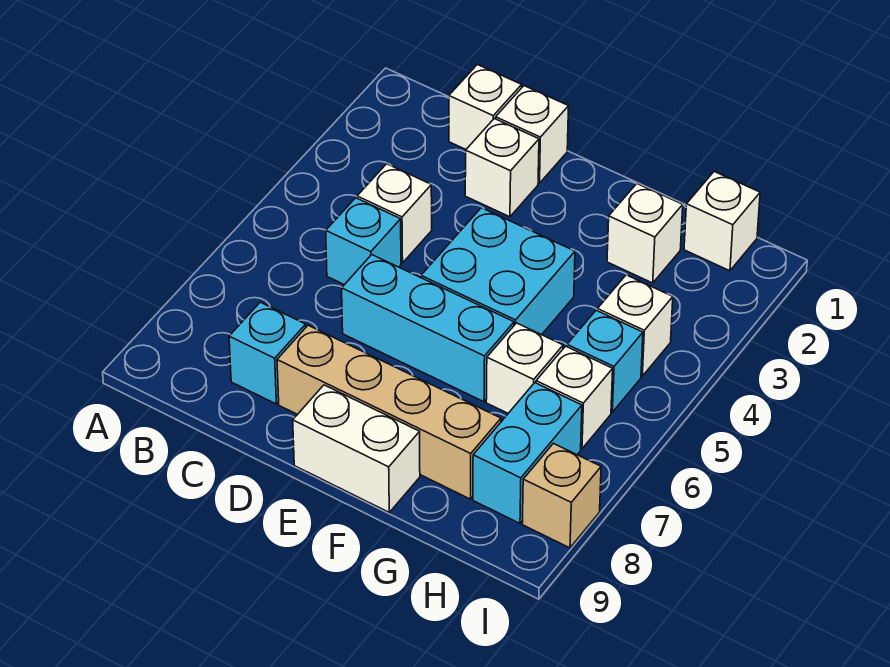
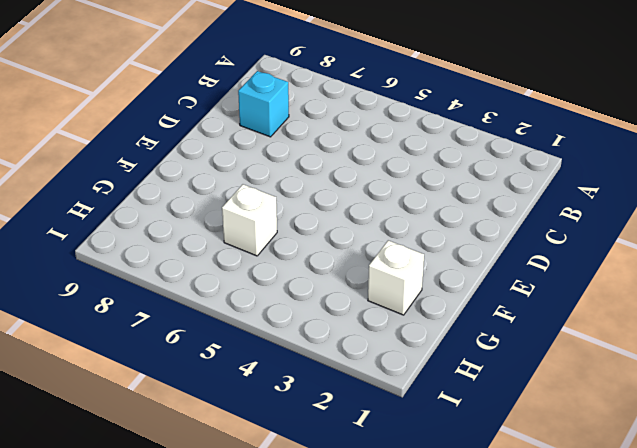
none -> white brick C1 level 1
none -> white brick C4 level 1
none -> cyan brick C5 level 1

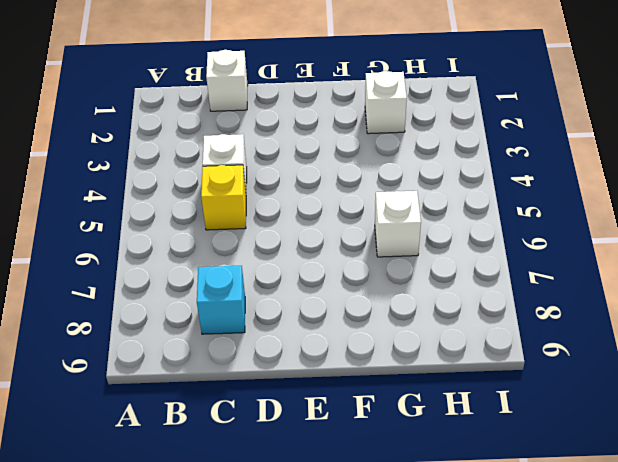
yellow brick C5 level 1 -> cyan brick C5 level 1
none -> white brick D1 level 1
none -> white brick D2 level 1
none -> cyan brick D6:F6 level 1

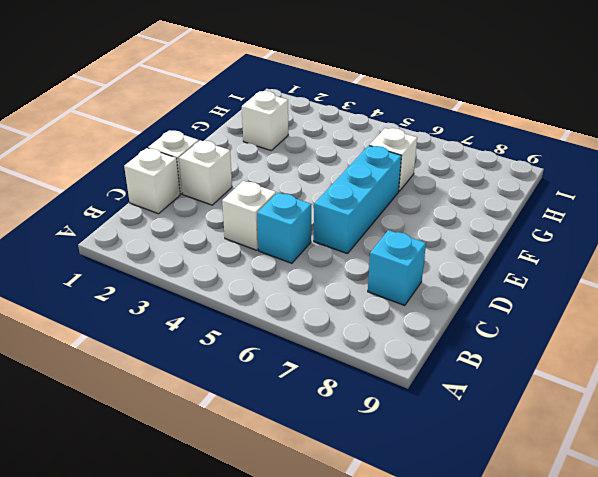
none -> tan brick D8:G8 level 1
none -> cyan brick E4:F5 level 1
none -> white brick E9:F9 level 1

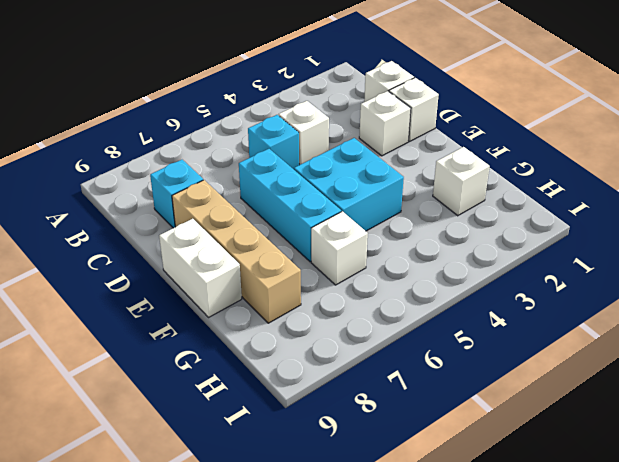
none -> white brick H1 level 1
none -> white brick H4 level 1
none -> cyan brick H5 level 1

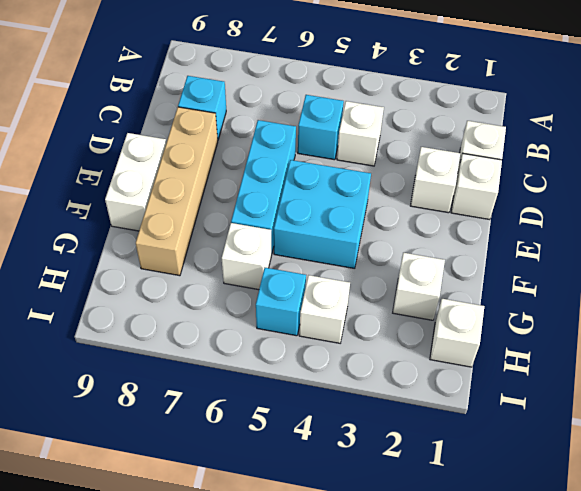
none -> white brick H6 level 1
none -> cyan brick H7:H8 level 1
none -> tan brick I8 level 1

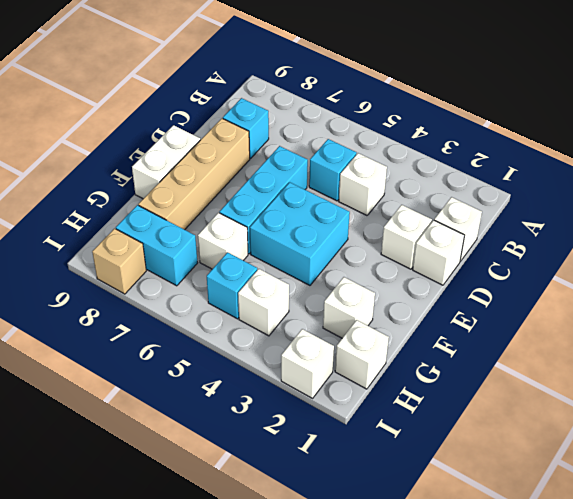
white brick I2 level 1 -> white brick H6 level 1

